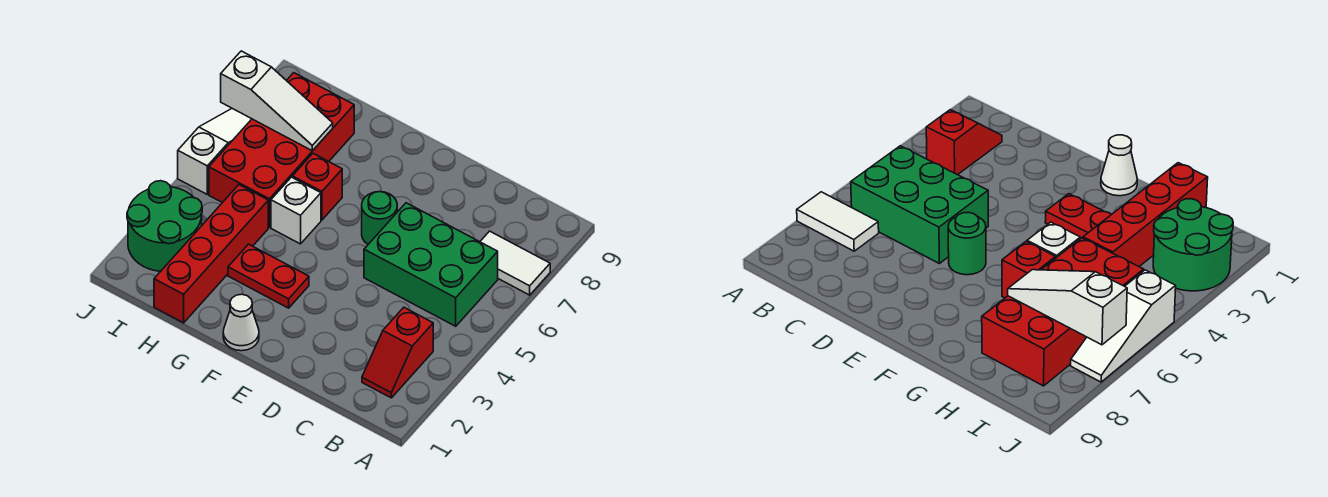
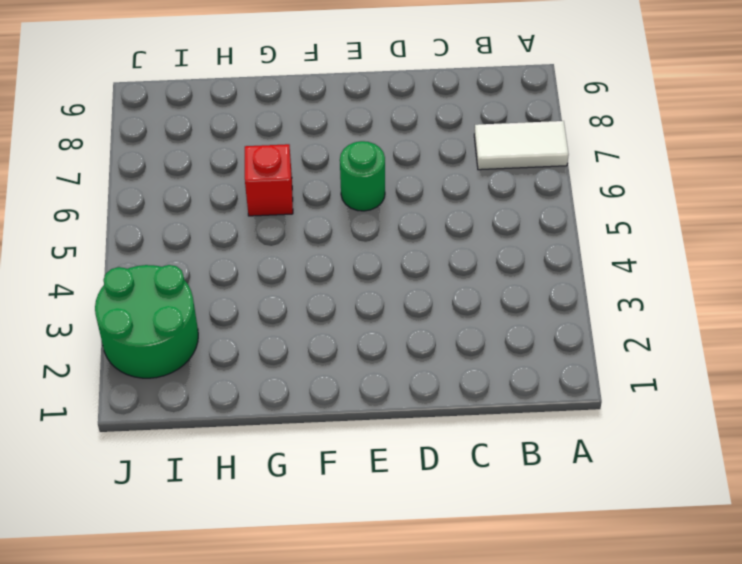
none -> red slope B2:B3 level 1 top 3
none -> green brick B5:D6 level 1
none -> white cone F1 level 1

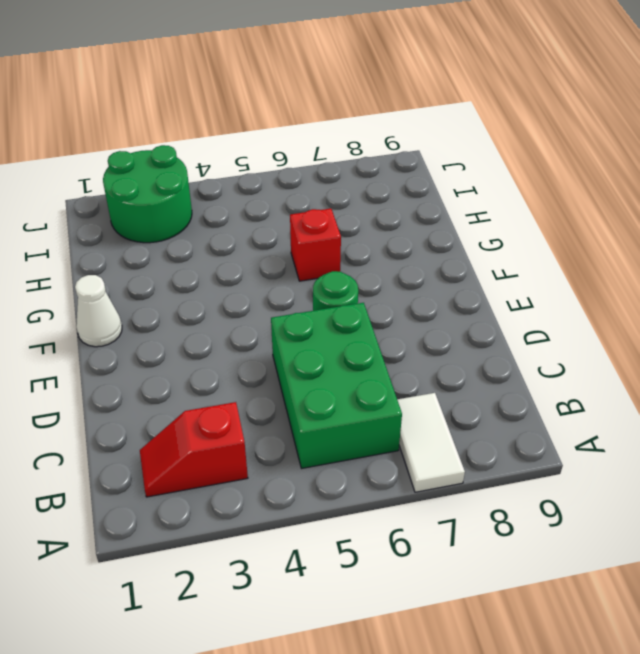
none -> red plate F3:G3 level 1
none -> white brick G5 level 1
none -> red brick H1:H4 level 1

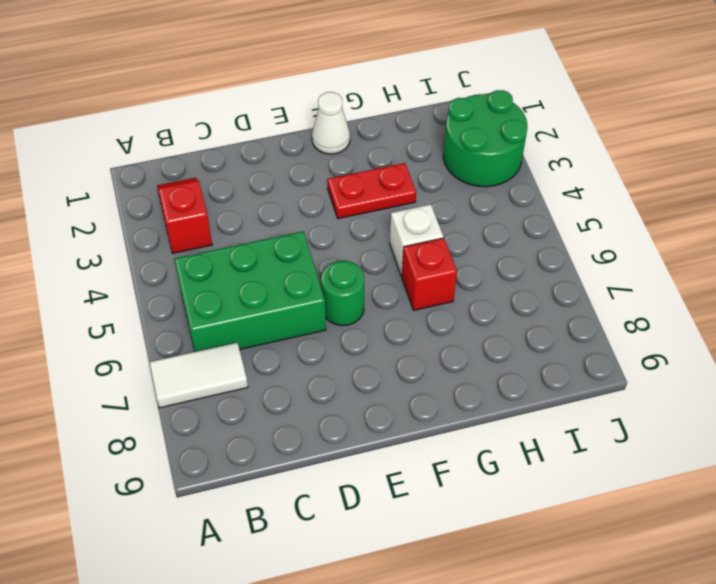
none -> red brick H1:H4 level 1
none -> red brick H5:I8 level 1
none -> white slope J5:J7 level 1 top 5

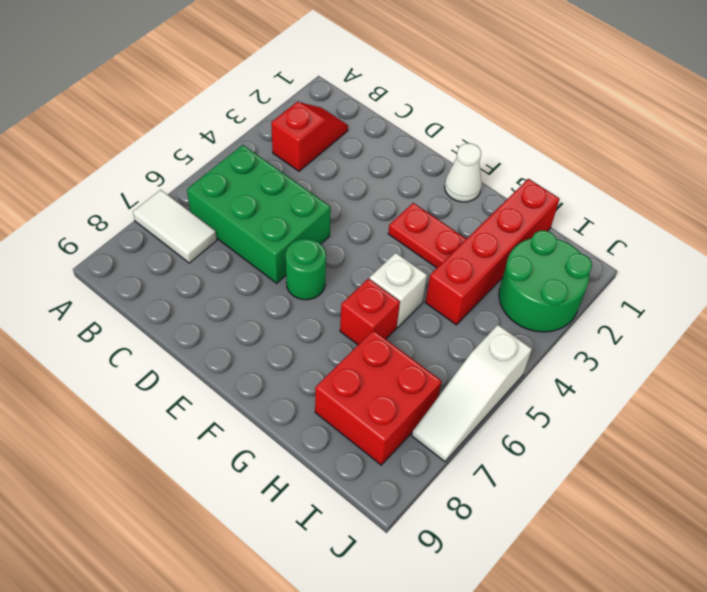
red brick H7:I8 level 1 -> red brick H5:I8 level 1
none -> white slope H7:J7 level 2 top J

